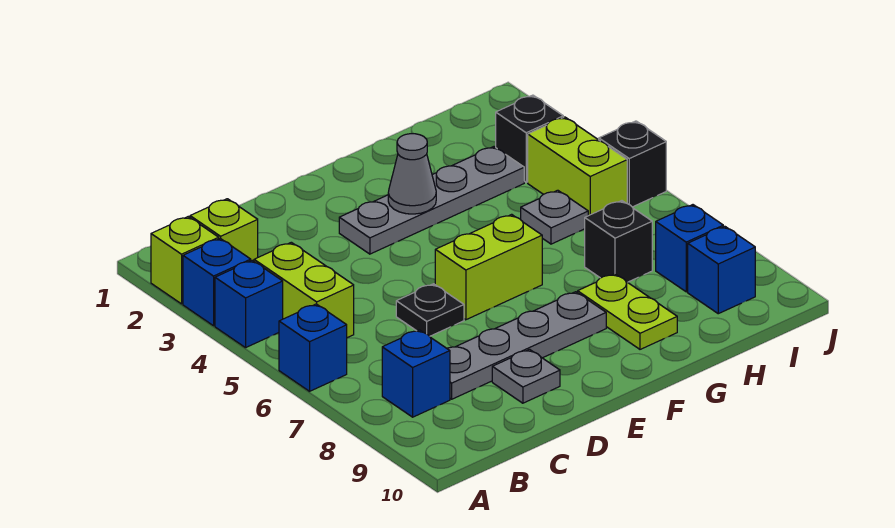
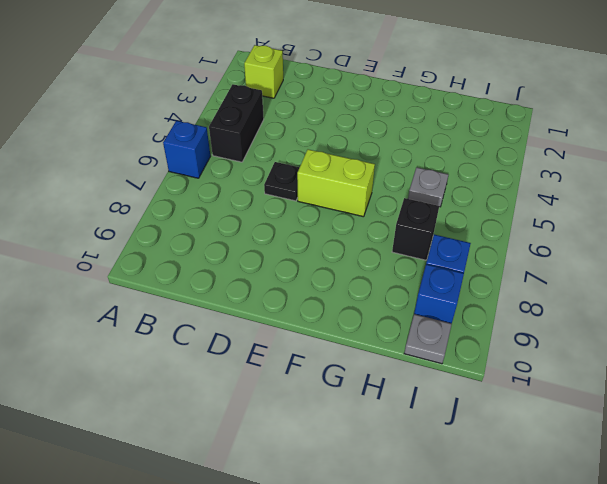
black brick B4:B5 level 1 -> lime brick B4:B5 level 1
grey plate I10 level 1 -> grey plate D9 level 1
none -> lime brick A2 level 1
none -> blue brick A3 level 1
none -> blue brick A4 level 1

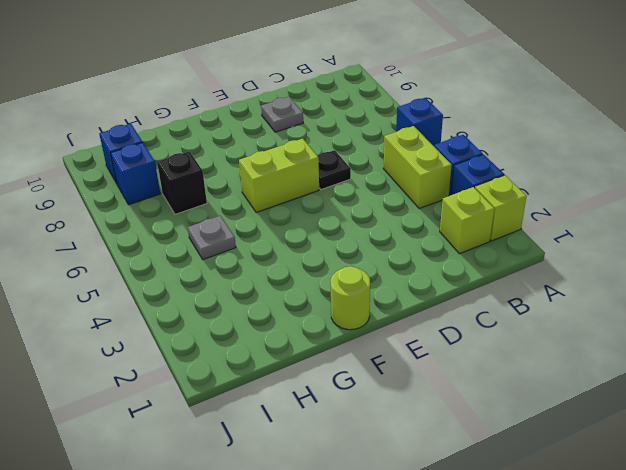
lime round brick F1 level 1 -> none
none -> blue brick B8 level 1
none -> grey plate C8:F8 level 1
none -> grey plate E3:H3 level 1

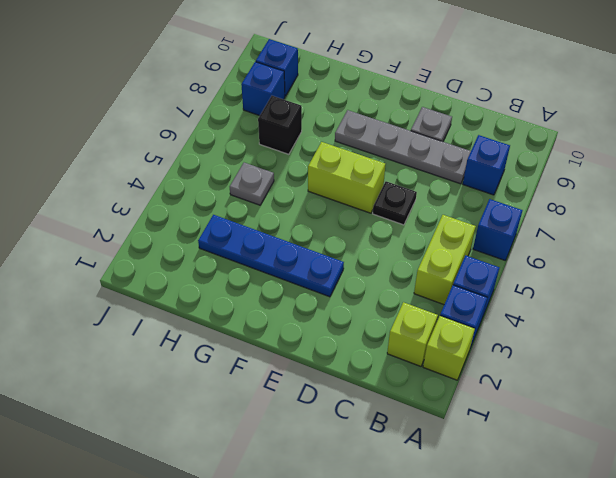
blue plate E3:H3 level 1 -> grey plate E3:H3 level 1
none -> lime plate G8:G9 level 1
none -> black brick I3 level 1
none -> lime brick I4:I5 level 1

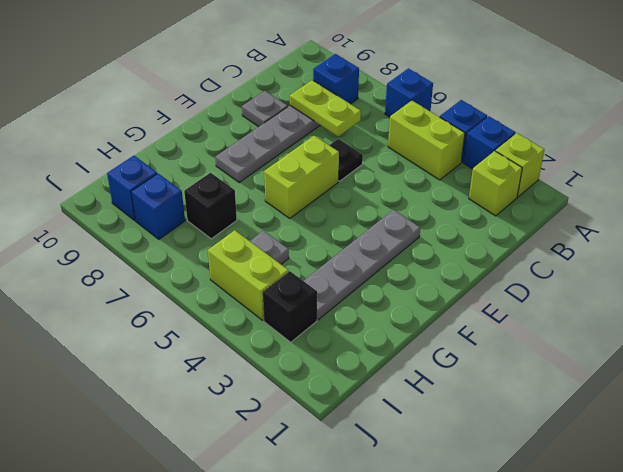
lime plate C7:C8 level 2 -> lime plate G8:G9 level 1
none -> black brick J5 level 1
none -> grey cone F3 level 2

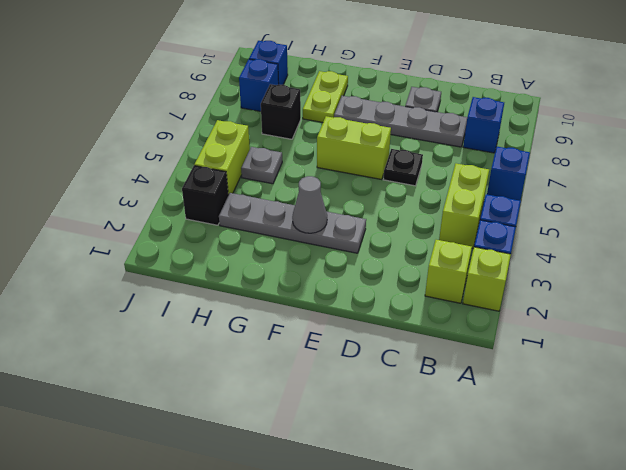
none -> black brick J5 level 1

